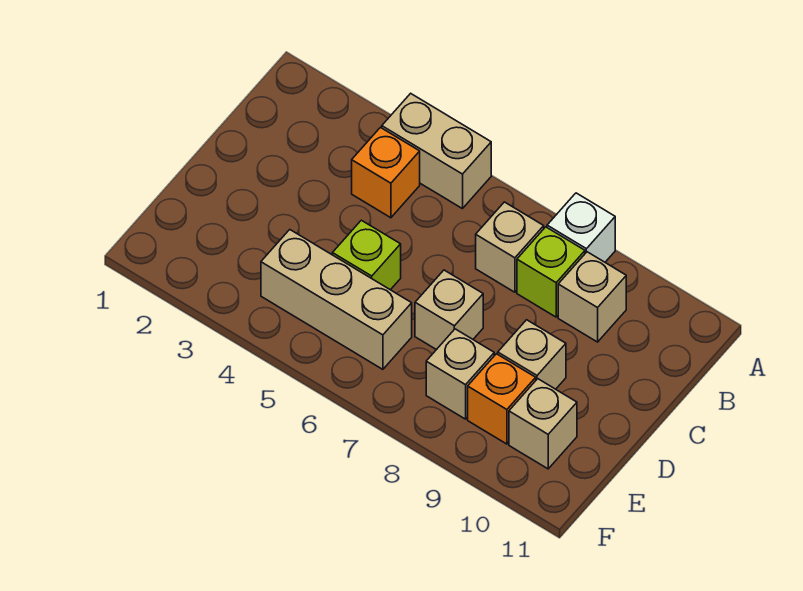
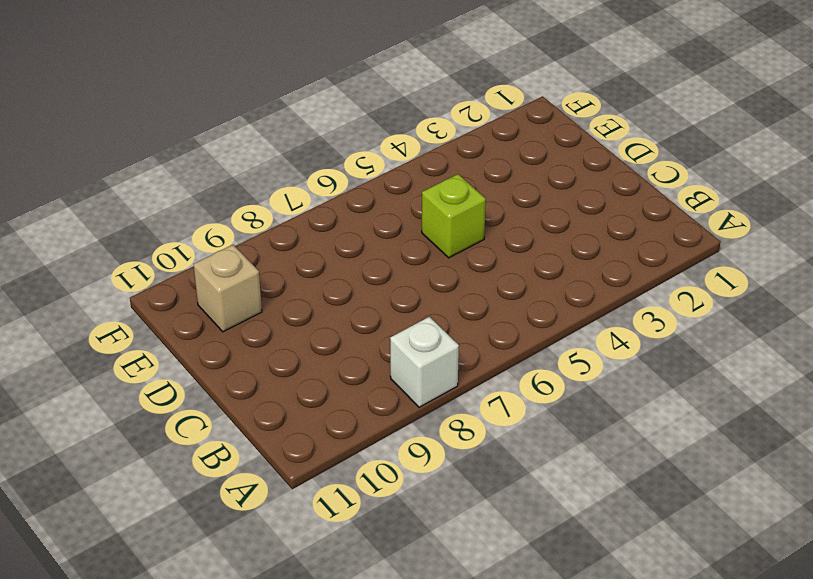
none -> tan brick A4:A5 level 1
none -> orange brick B4 level 1
none -> tan brick B7 level 1

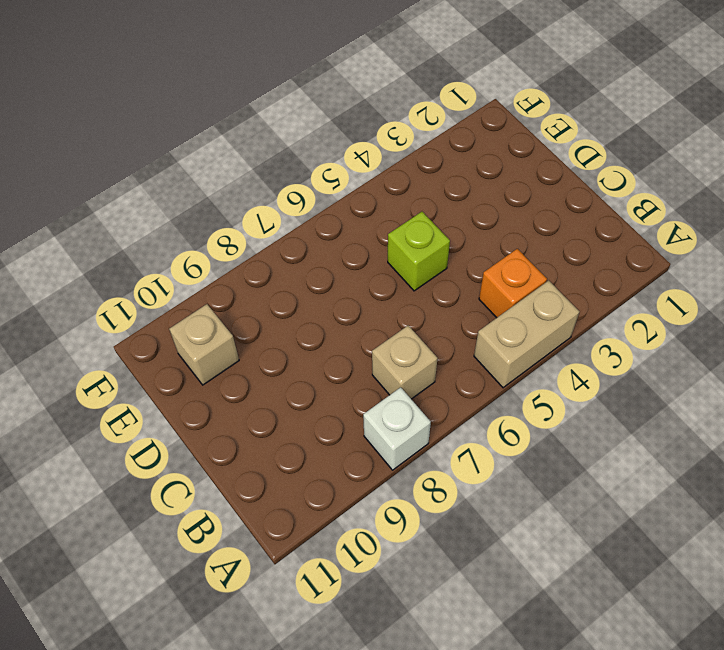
none -> lime brick B8 level 1
none -> tan brick B9 level 1
none -> tan brick D7 level 1

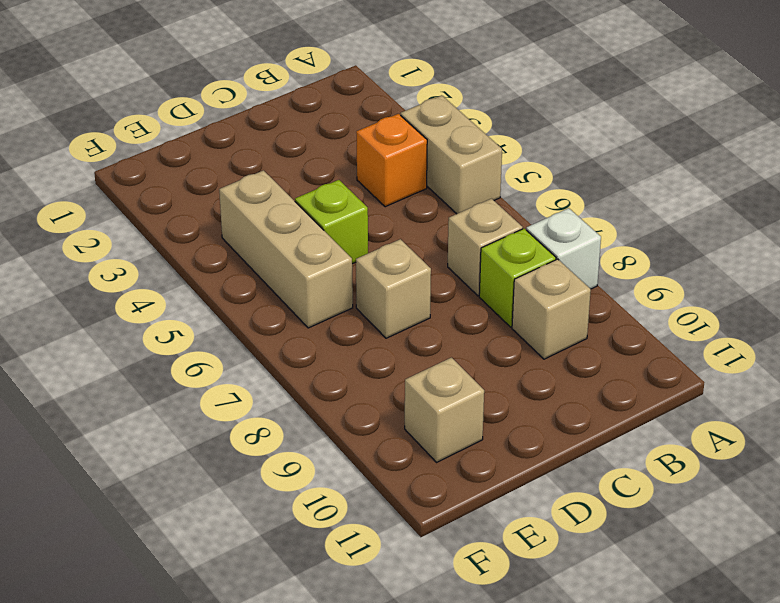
none -> tan brick D9 level 1
none -> tan brick E8 level 1
none -> orange brick E9 level 1

